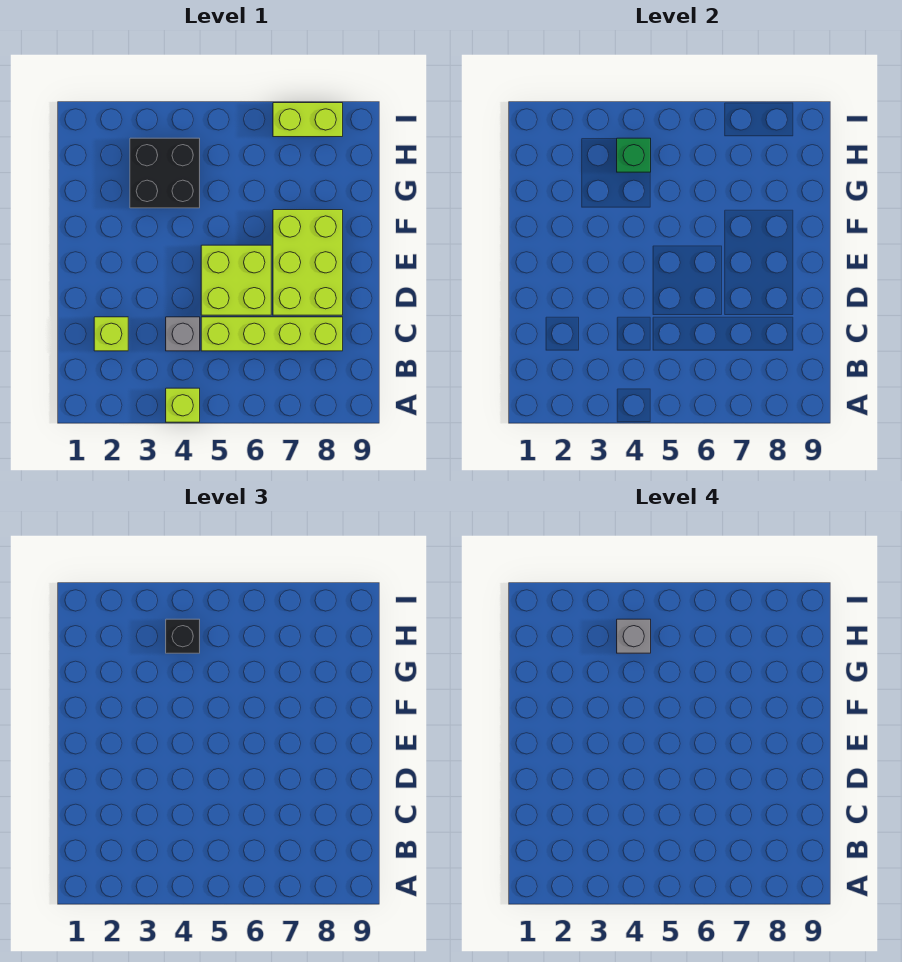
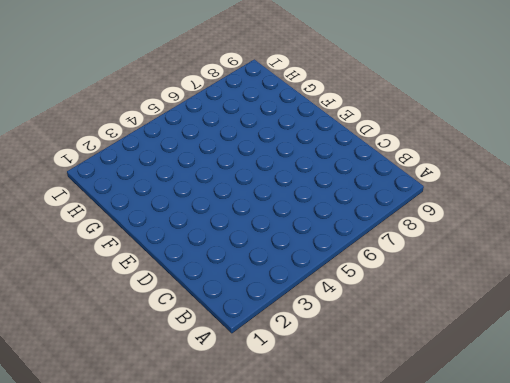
none -> lime brick A4 level 1
none -> lime brick C2 level 1

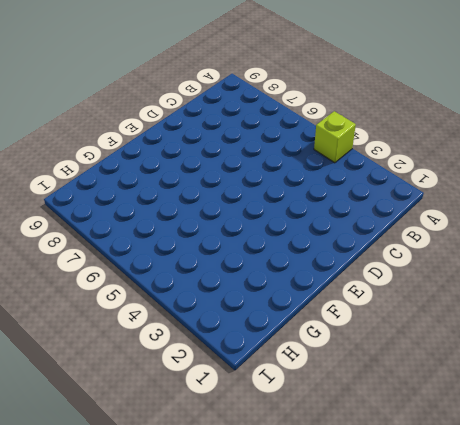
none -> lime brick C2 level 1
none -> grey brick C4 level 1

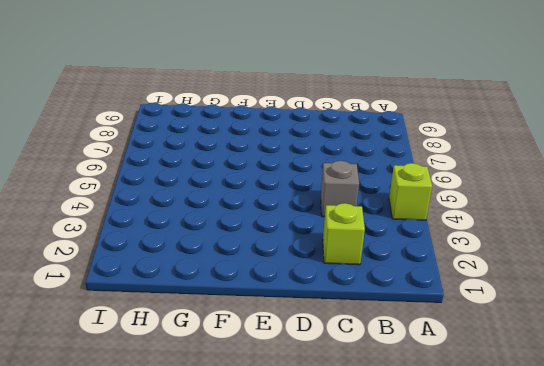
none -> lime brick C5:C8 level 1
none -> lime brick D5:E6 level 1

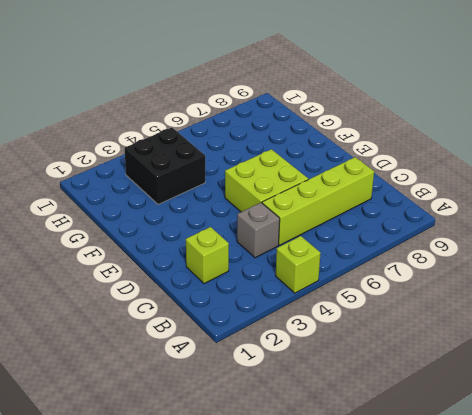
none -> lime brick D7:F8 level 1
none -> lime brick I7:I8 level 1

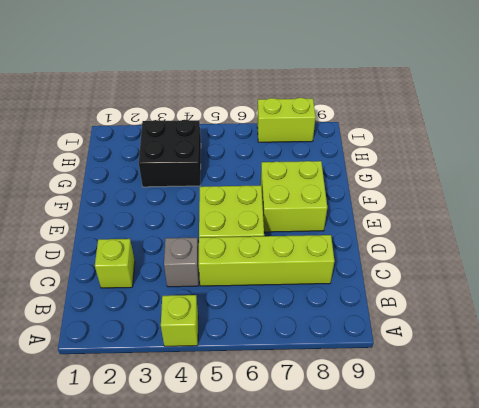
lime brick E7:F8 level 1 -> lime brick D7:F8 level 1
none -> green brick H4 level 2
none -> black brick H4 level 3

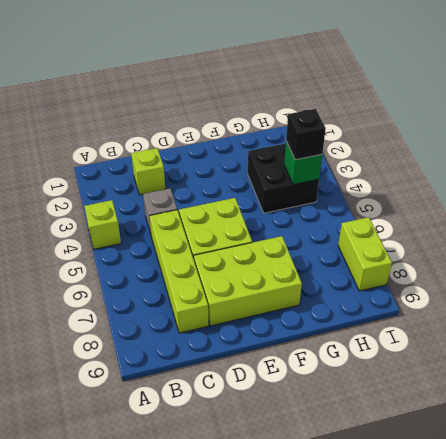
none -> grey brick H4 level 4

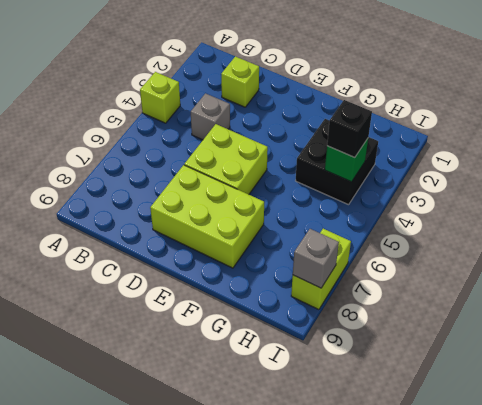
grey brick I8 level 2 -> grey brick H4 level 4
none -> lime brick C5:C8 level 1

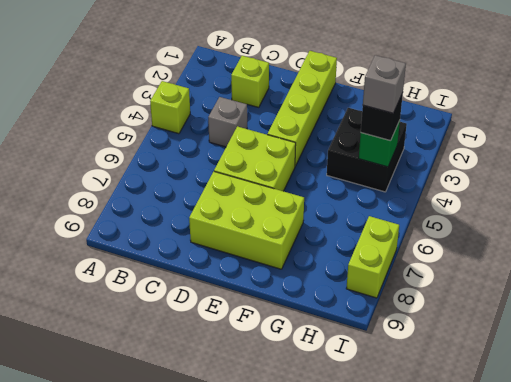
lime brick E1:E4 level 1 -> lime brick C5:C8 level 1

